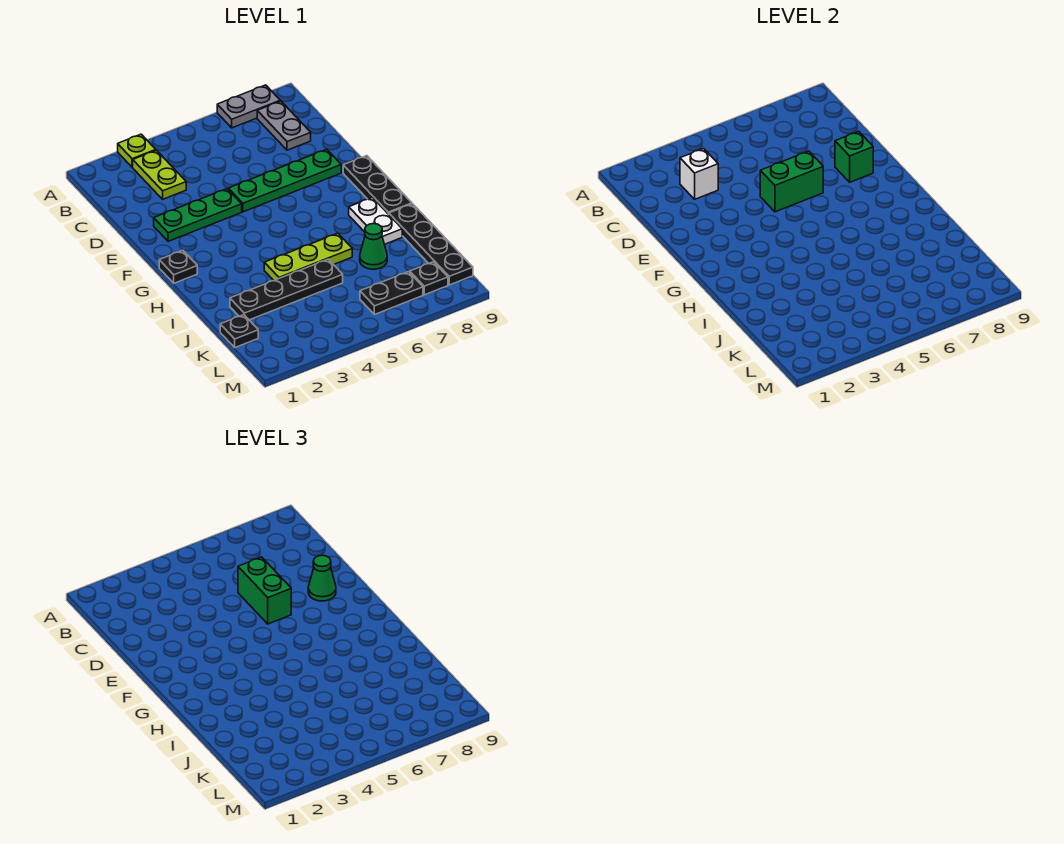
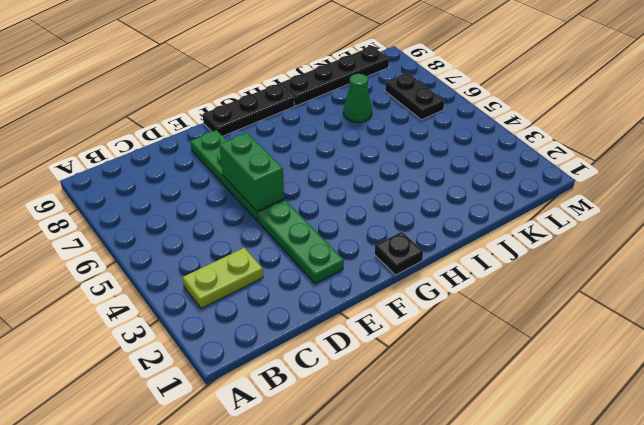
none -> lime plate A3 level 1
none -> grey plate A7:A8 level 1
none -> grey plate B8:C8 level 1

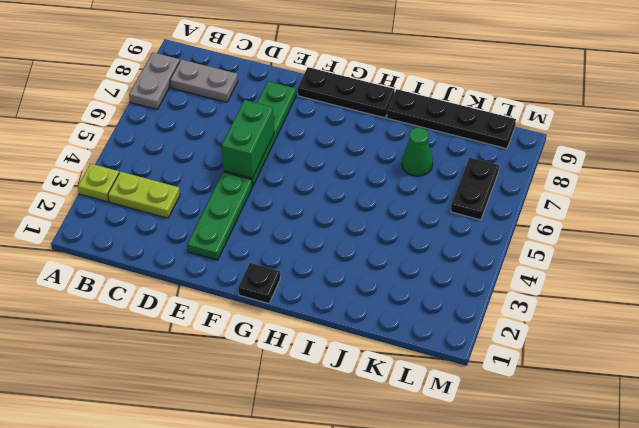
none -> white plate H8:I8 level 1
none -> lime plate I4:I6 level 1
none -> black plate J2:J5 level 1

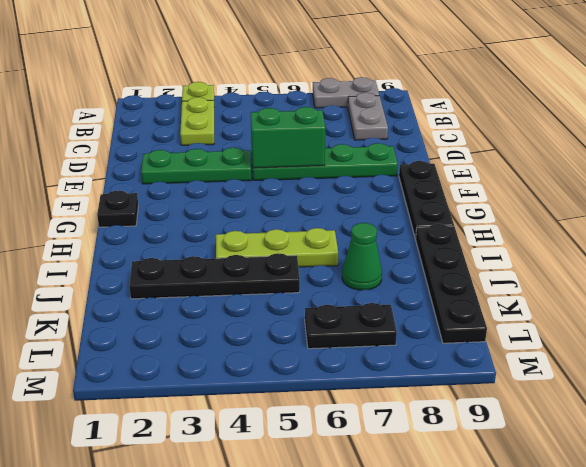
none -> white plate H8:I8 level 1
none -> black plate K1 level 1
none -> black plate L8 level 1

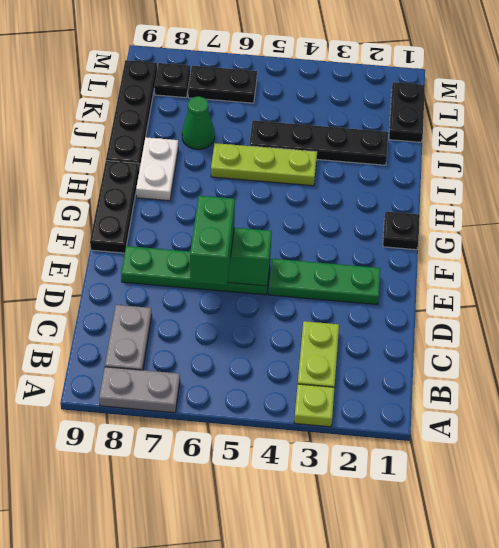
black plate K1:L1 level 1 -> black plate K1 level 1
none -> white brick C3 level 2
none -> green brick E8 level 2
none -> green cone E8 level 3

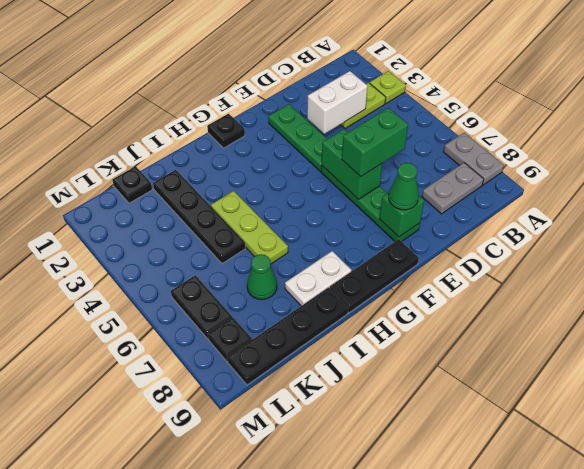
white brick C3:D3 level 2 -> white brick C3 level 2

